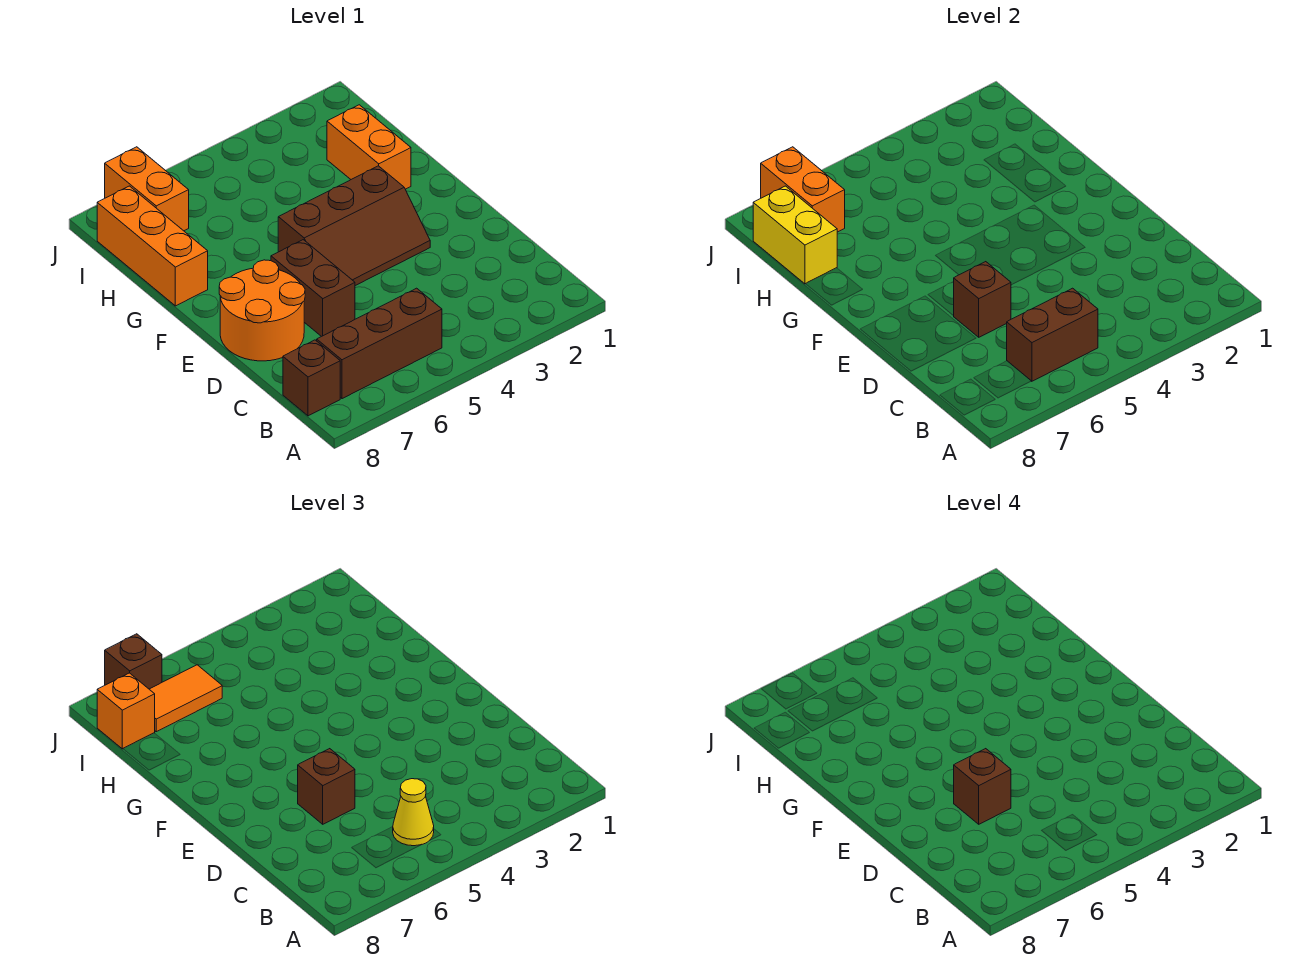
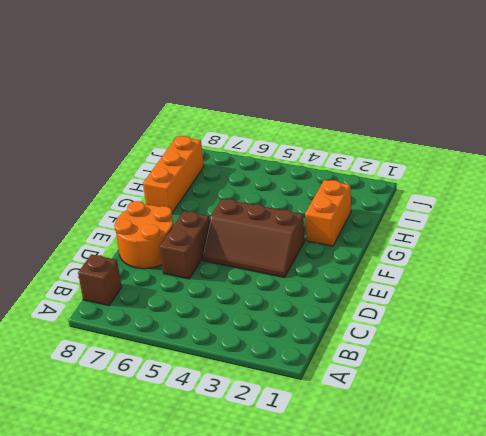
none -> brown brick B5:B7 level 1
none -> orange brick I7:J7 level 1
none -> brown brick B5:B6 level 2

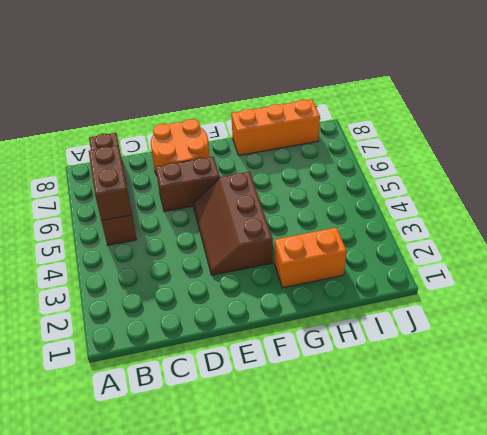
none -> orange brick I7:J7 level 1
none -> brown brick D6 level 2
none -> yellow brick H8:I8 level 2

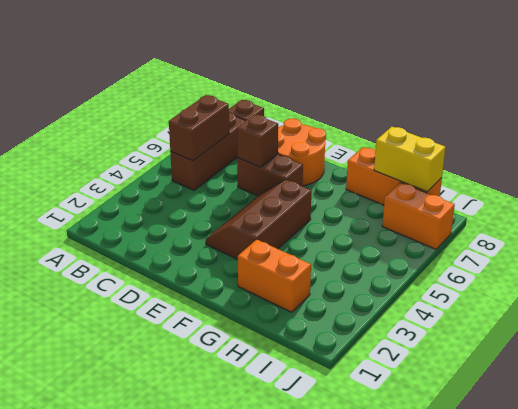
none -> orange brick I7:J7 level 2
none -> yellow cone B5 level 3
none -> brown brick D6 level 3

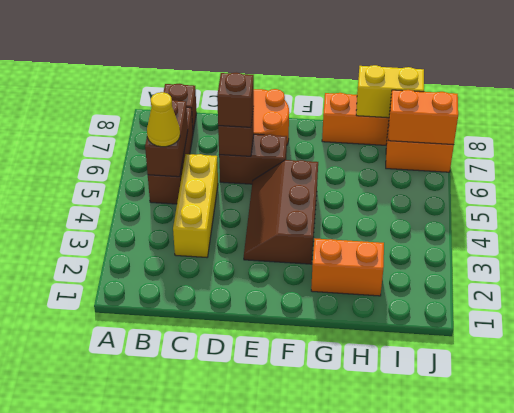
yellow brick C3:C5 level 1 -> none
none -> orange tile I6:I7 level 3
none -> orange brick I8 level 3
none -> brown brick J7 level 3

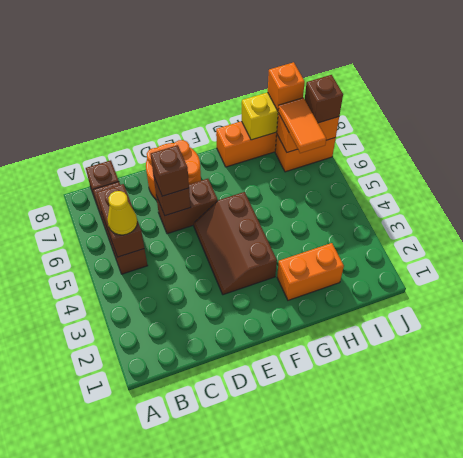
none -> brown brick D6 level 4

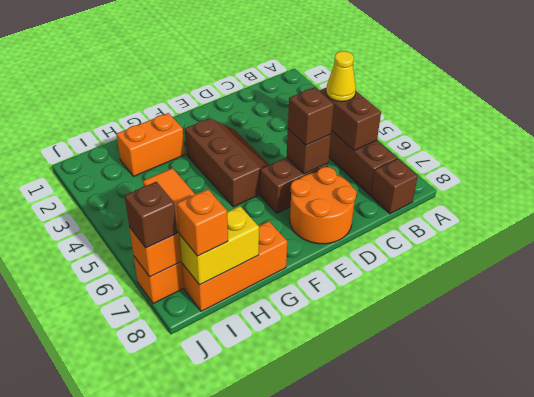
none -> brown brick D6 level 4

